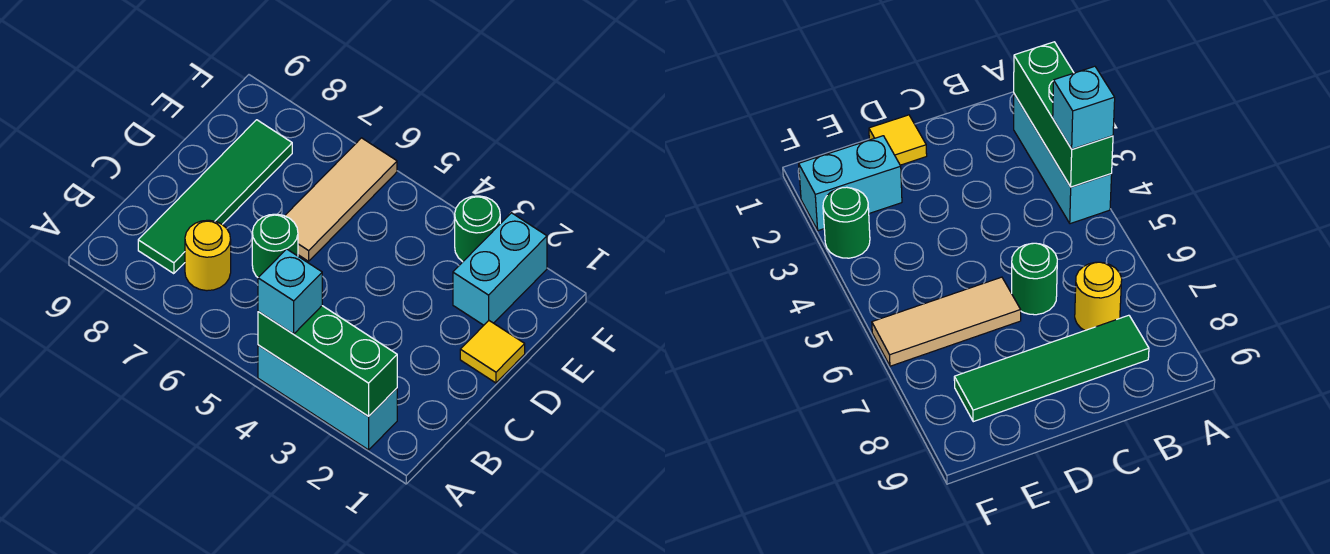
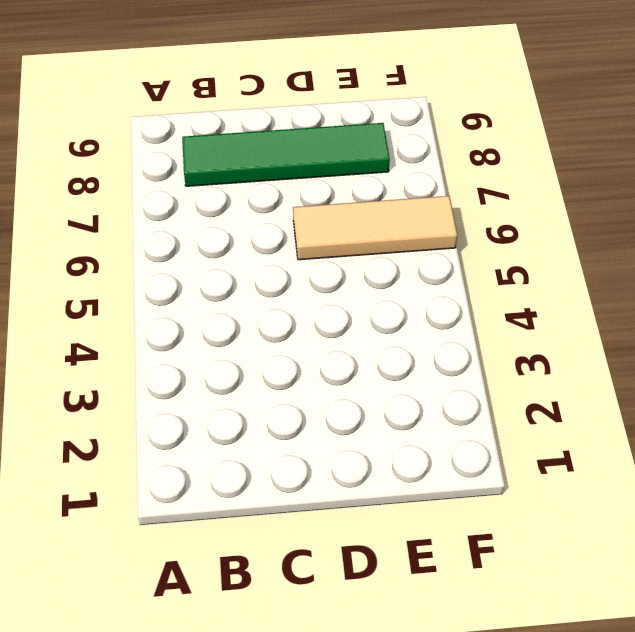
none -> cyan brick A2:A4 level 1
none -> yellow round brick B7 level 1

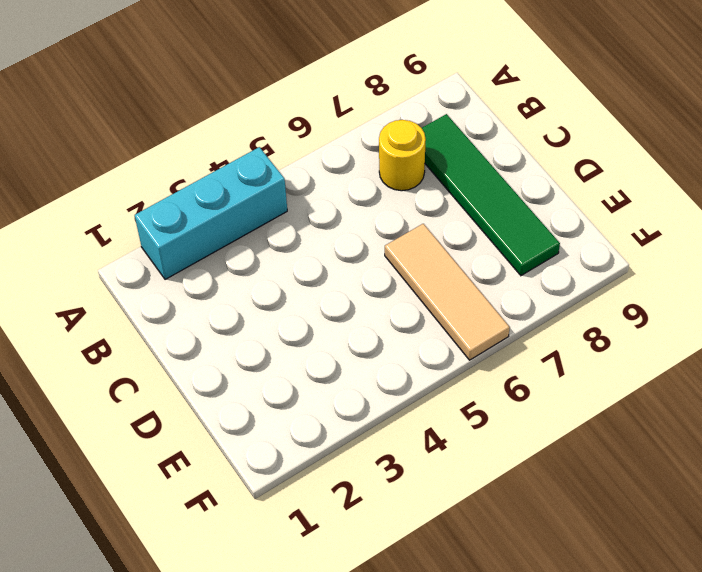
none -> green round brick C6 level 1
none -> yellow tile D1 level 1

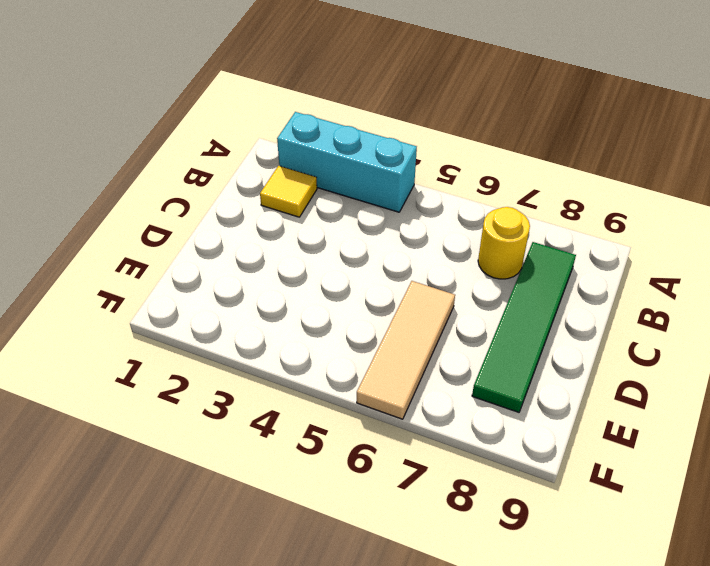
yellow tile B2 level 1 -> yellow tile D1 level 1
none -> green round brick C6 level 1
none -> cyan brick E2:F2 level 1

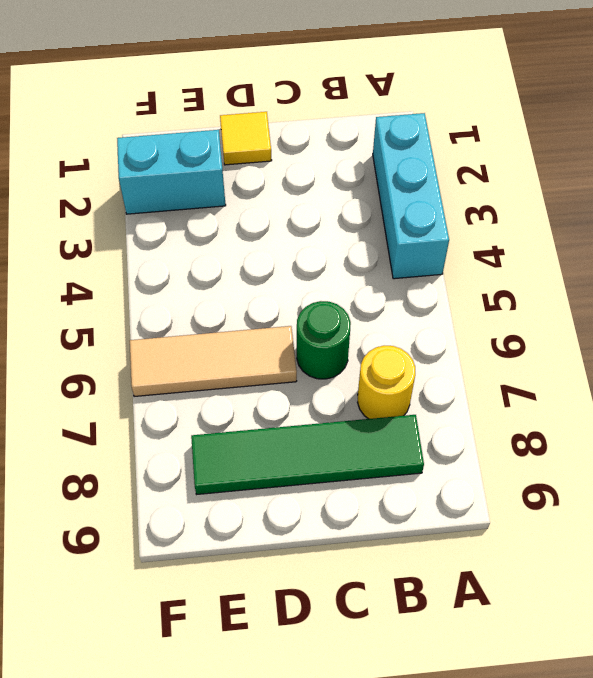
none -> green round brick F3 level 1
none -> green brick A2:A4 level 2

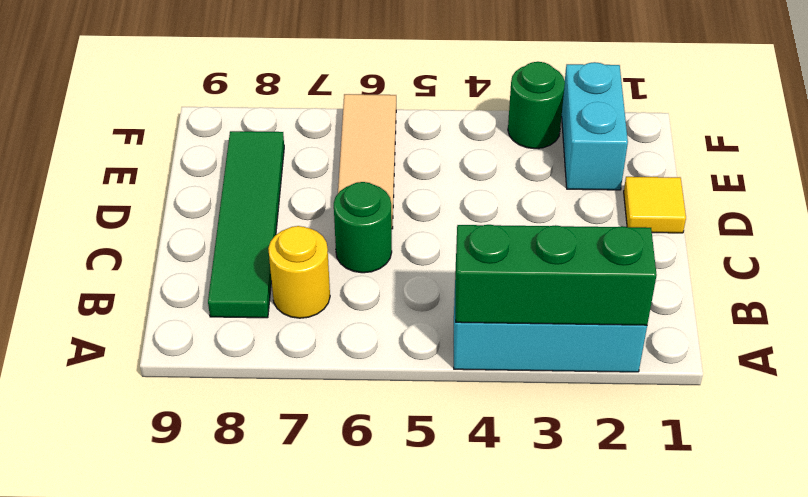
none -> cyan brick A4 level 3

